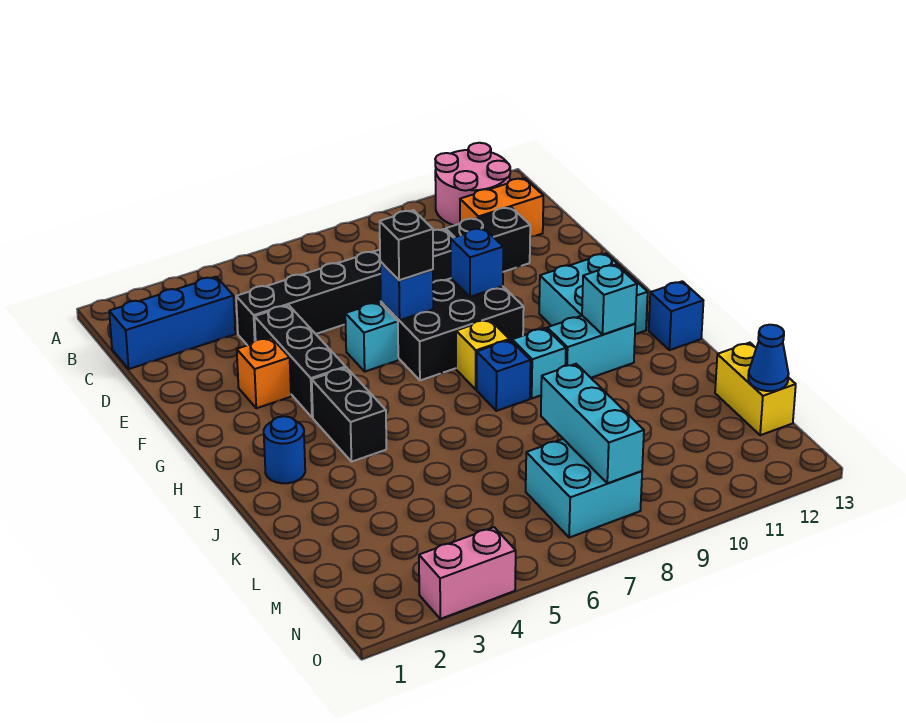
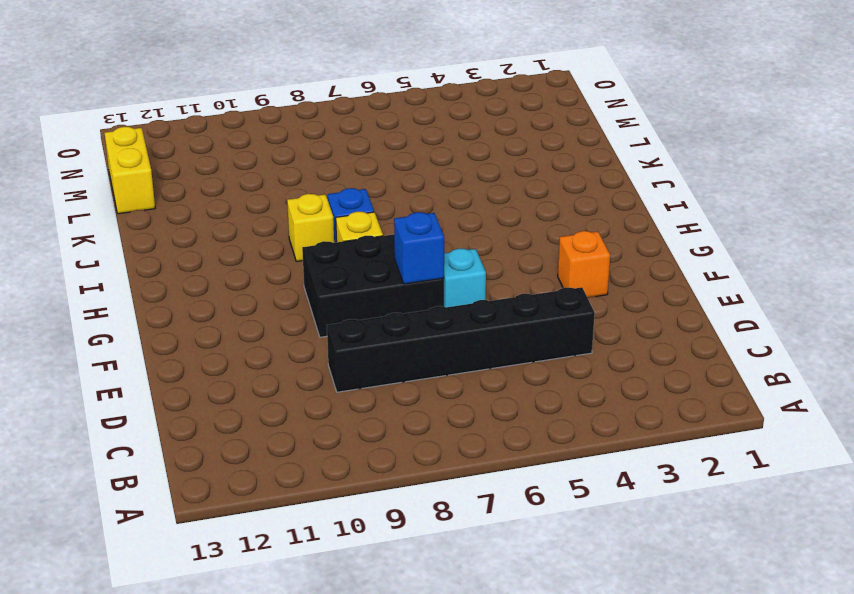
yellow brick I9 level 1 -> cyan brick I9 level 1
none -> pink round brick A11:B12 level 1
none -> blue brick C1:C3 level 1
none -> orange brick C11:C12 level 1

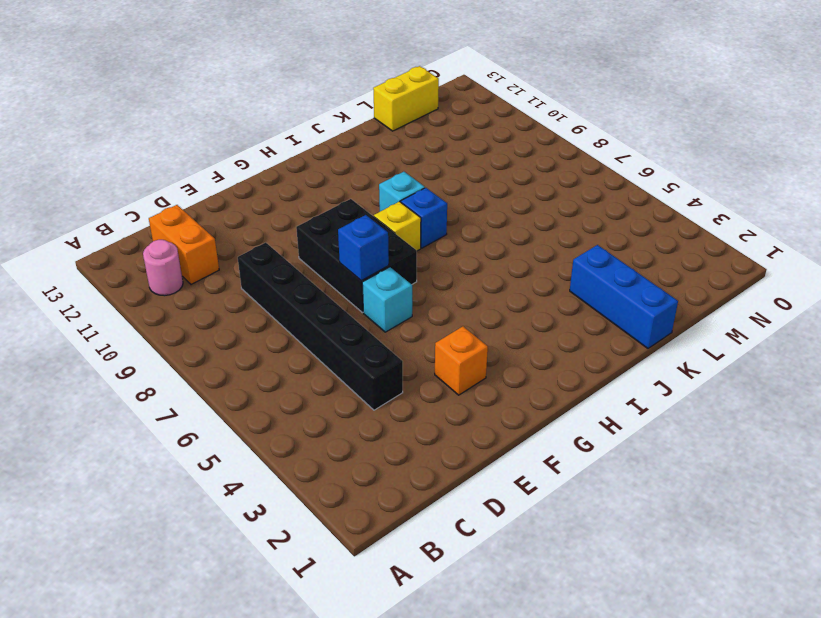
pink round brick B11 level 1 -> pink round brick A11:B12 level 1
blue brick K1:K3 level 1 -> blue brick C1:C3 level 1
none -> black brick D10:D11 level 1
none -> black brick E4:G4 level 1
none -> cyan brick G11:H12 level 1

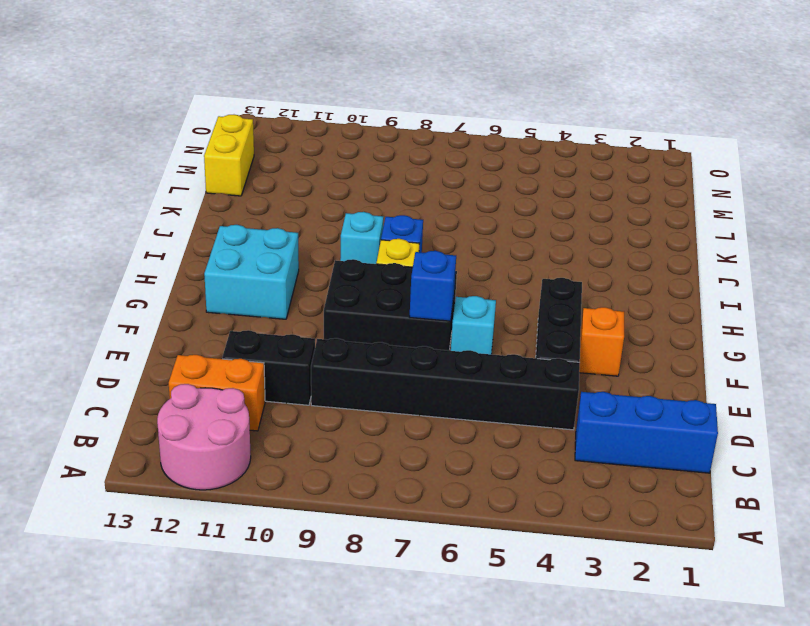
none -> black brick H4:I4 level 1
none -> blue round brick I2 level 1
none -> cyan brick I10:I11 level 1

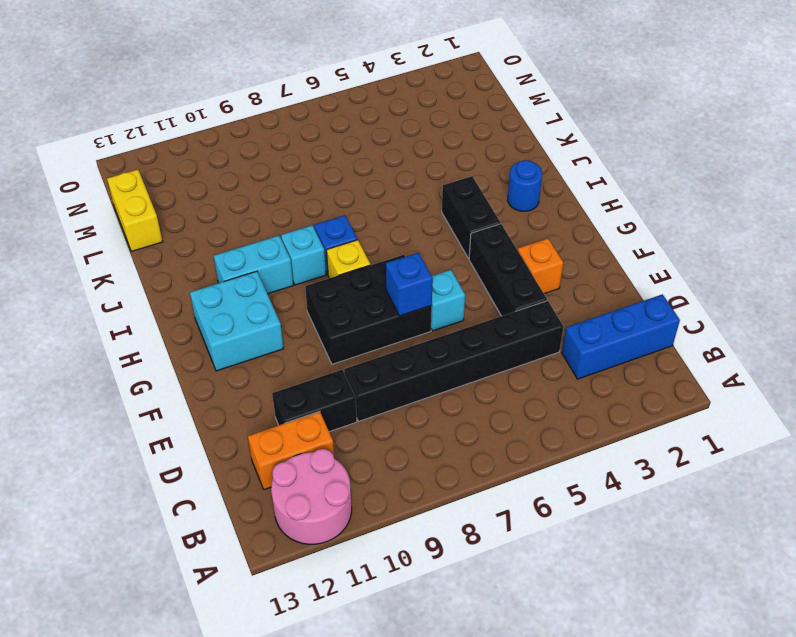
none -> blue brick I13 level 1
none -> cyan brick M7:N8 level 1
none -> pink brick O3:O4 level 1

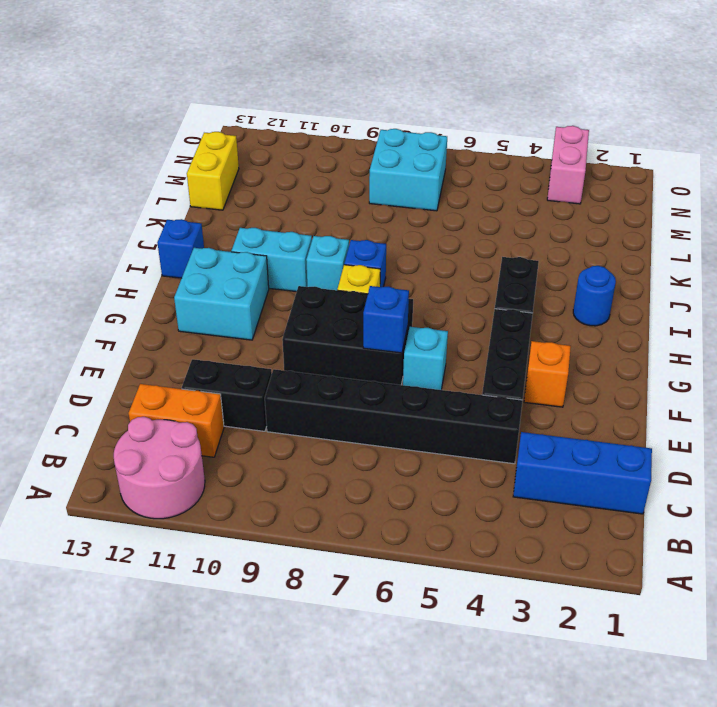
pink brick N3:O3 level 1 -> pink brick O3:O4 level 1
none -> blue brick F9 level 2
none -> cyan brick I11 level 2
none -> cyan brick L8:N8 level 2

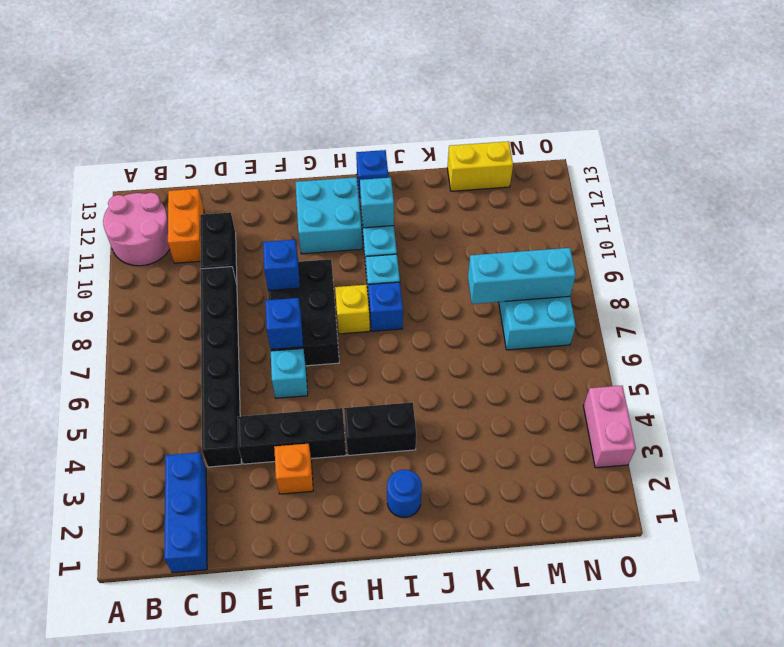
none -> blue cone M13 level 2
none -> black brick F7 level 3

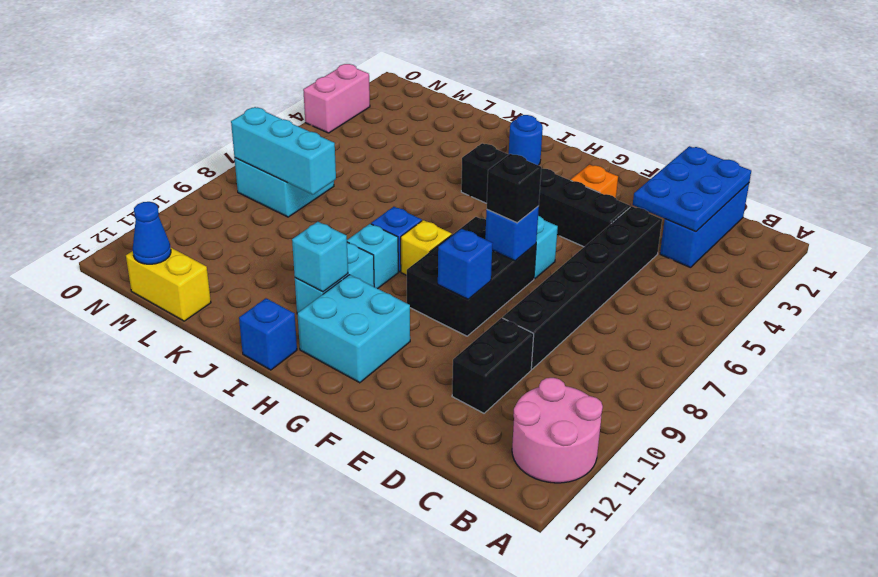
blue plate C1:D3 level 2 -> none
none -> orange brick C11:C12 level 1

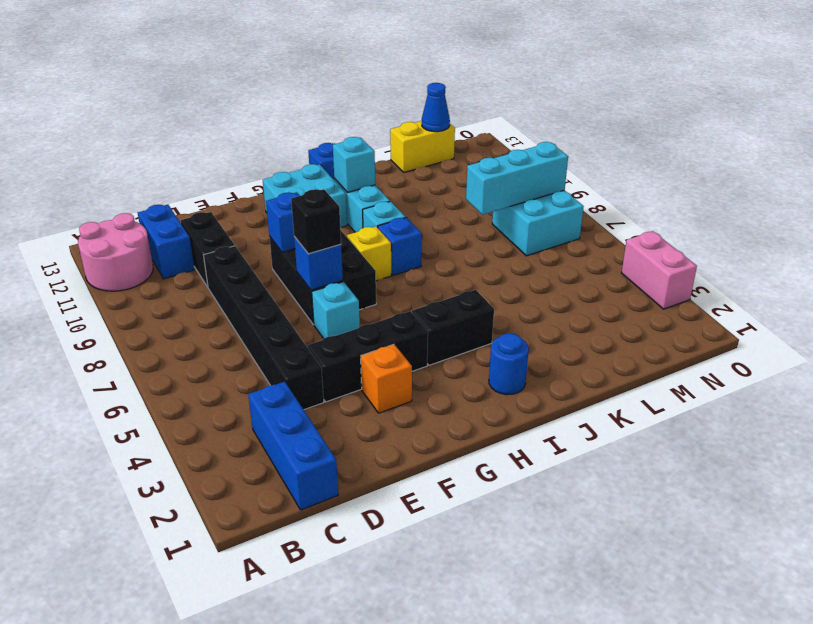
blue brick C11:C12 level 1 -> orange brick C11:C12 level 1

